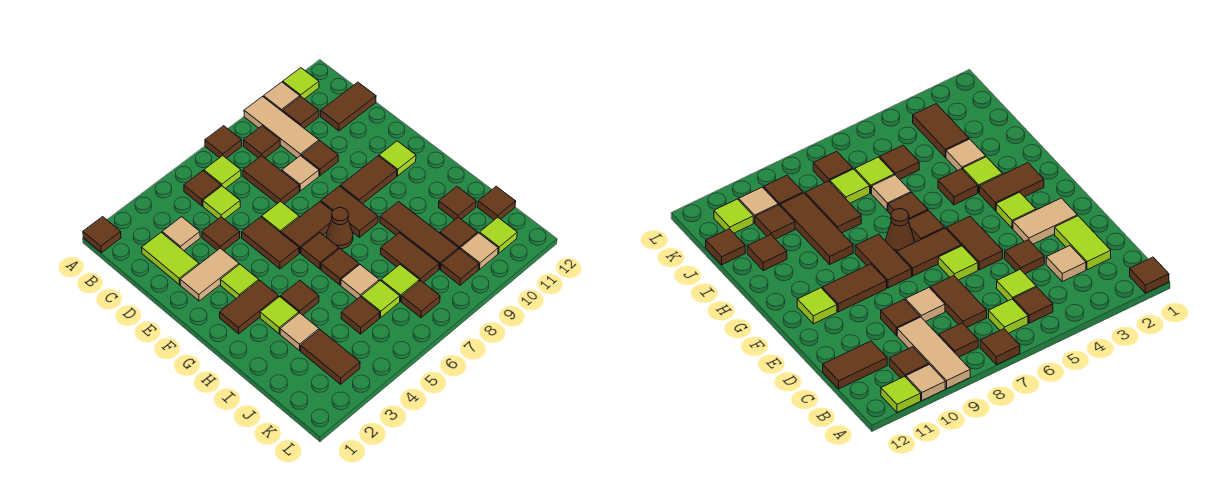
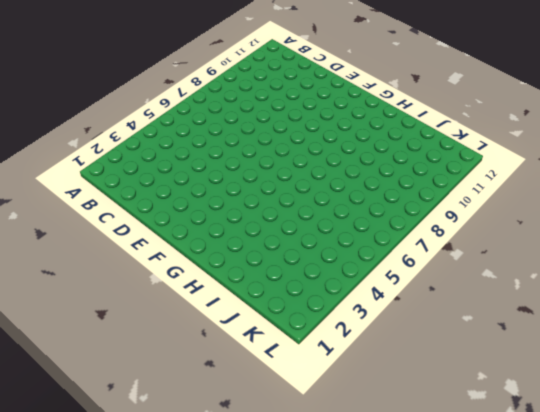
none -> brown tile A1 level 1
none -> brown tile A7 level 1
none -> tan tile A9:C9 level 1
none -> tan tile A10 level 1

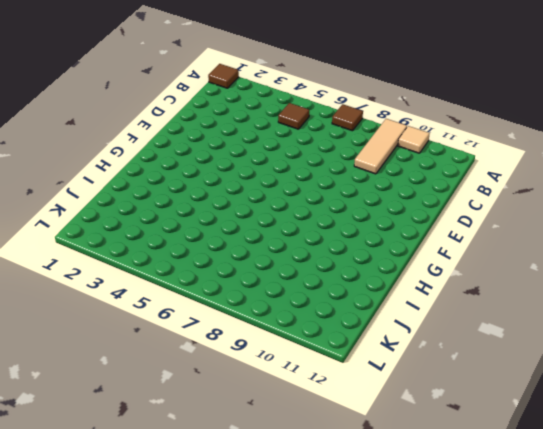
none -> lime tile A11 level 1
none -> lime tile B6 level 1
none -> brown tile B8 level 1
none -> brown tile B10 level 1

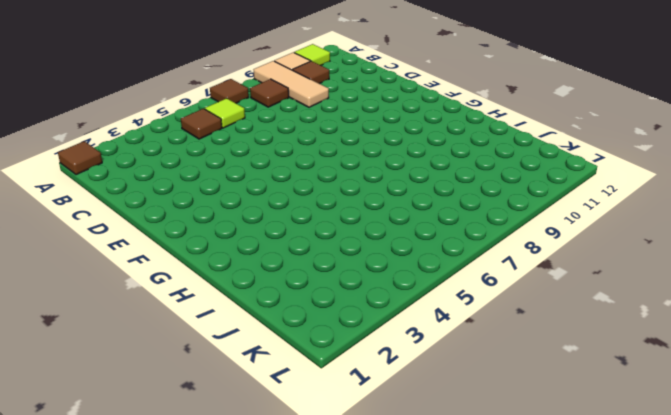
none -> lime tile C2:D2 level 1
none -> tan tile C3 level 1
none -> lime tile C5 level 1
none -> brown tile C7:D7 level 1

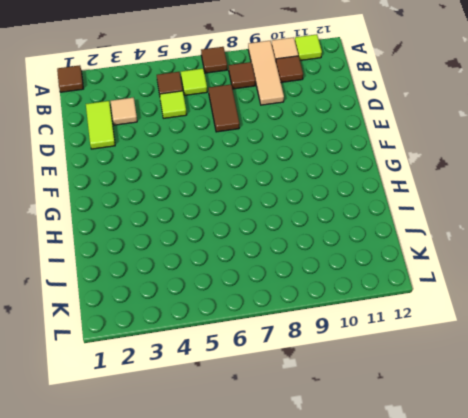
none -> brown tile C11:C12 level 1
none -> brown tile D4 level 1
none -> tan tile D8 level 1
none -> brown tile D9 level 1

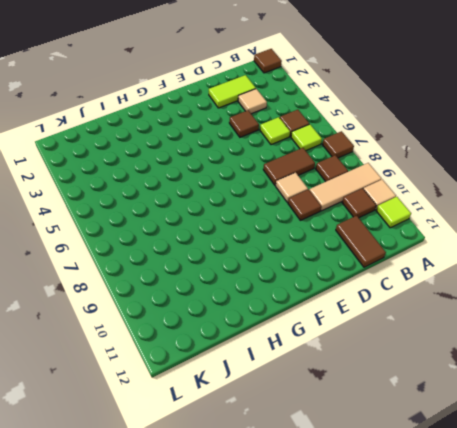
none -> tan tile E2:E3 level 1
none -> brown tile E5:F5 level 1
none -> lime tile E6 level 1
none -> lime tile F3 level 1

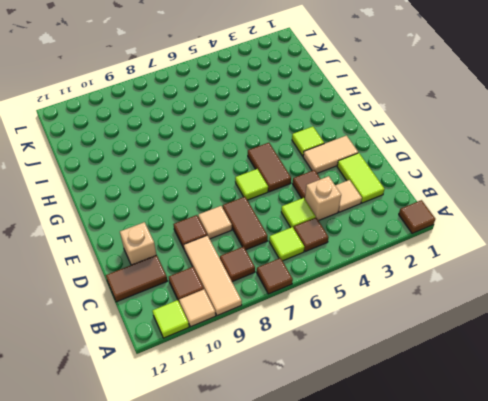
tan brick C4 level 1 -> none
tan brick D11 level 1 -> none
none -> brown tile F6:F7 level 1
none -> brown tile F8:G8 level 1
none -> brown tile F9:F10 level 1
none -> lime tile F11 level 1

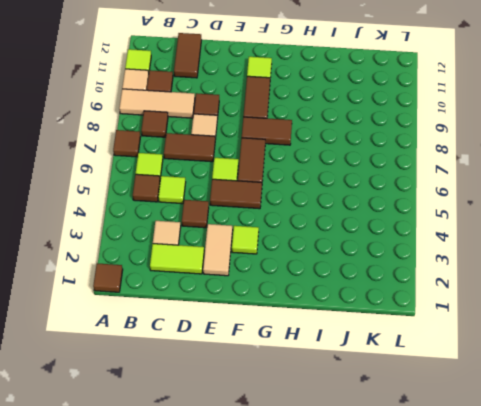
none -> brown tile G2:G3 level 1
none -> brown tile G6 level 1
none -> brown cone G7 level 1
none -> lime tile H3 level 1

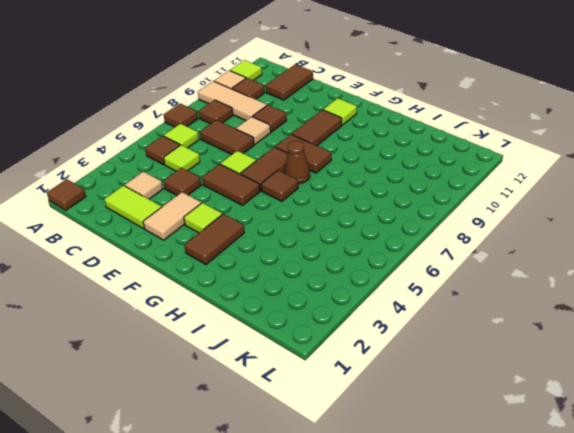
none -> lime tile H3 level 1
none -> brown tile H4 level 1
none -> brown tile H6 level 1
none -> brown tile H9:J9 level 1

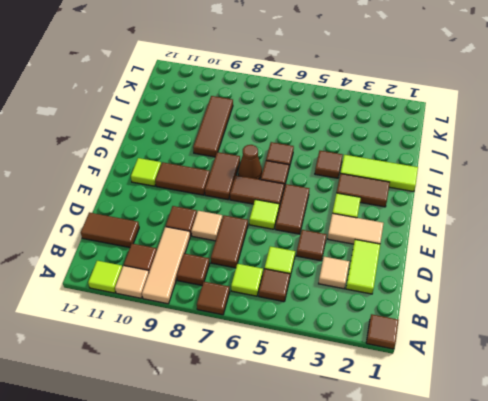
lime tile H1:H3 level 1 -> lime tile H3 level 1
none -> tan tile I3 level 1
none -> tan tile I6 level 1
none -> brown tile I8:J8 level 1
none -> brown tile I11 level 1

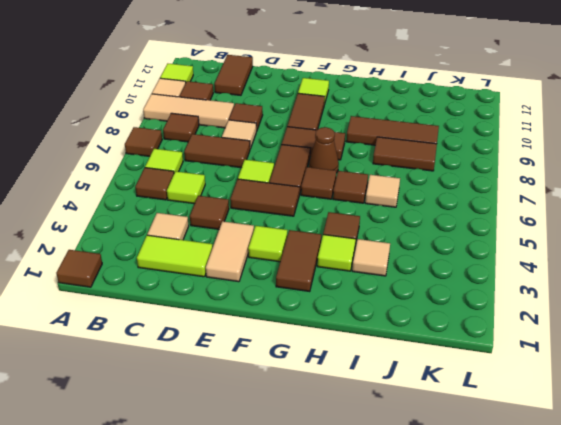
none -> brown tile I11 level 1
none -> brown tile J3:K3 level 1
none -> brown tile J5 level 1
none -> lime tile J6 level 1

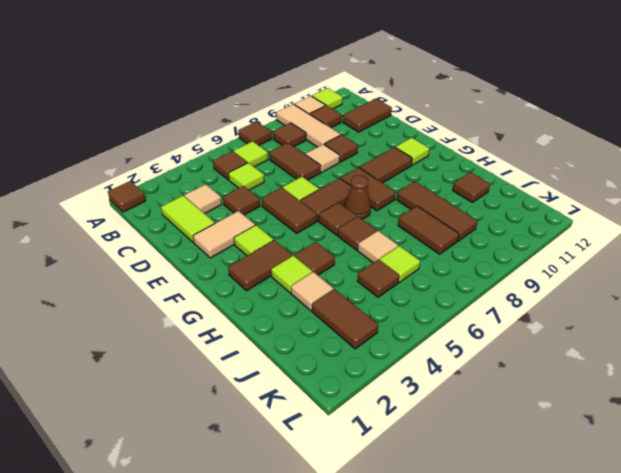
none -> lime tile J7 level 1
none -> brown tile J10 level 1
none -> brown tile J12 level 1
none -> brown tile K7 level 1

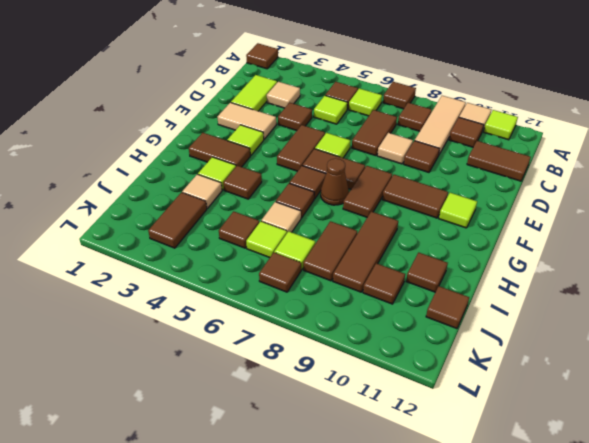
none -> brown tile K9 level 1
none -> tan tile K10 level 1
none -> lime tile K11 level 1

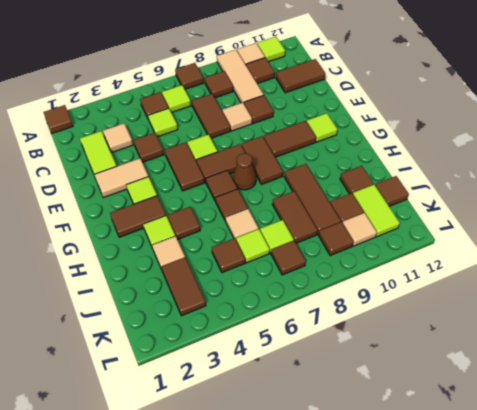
lime tile J11:K11 level 1 -> lime tile K11 level 1

